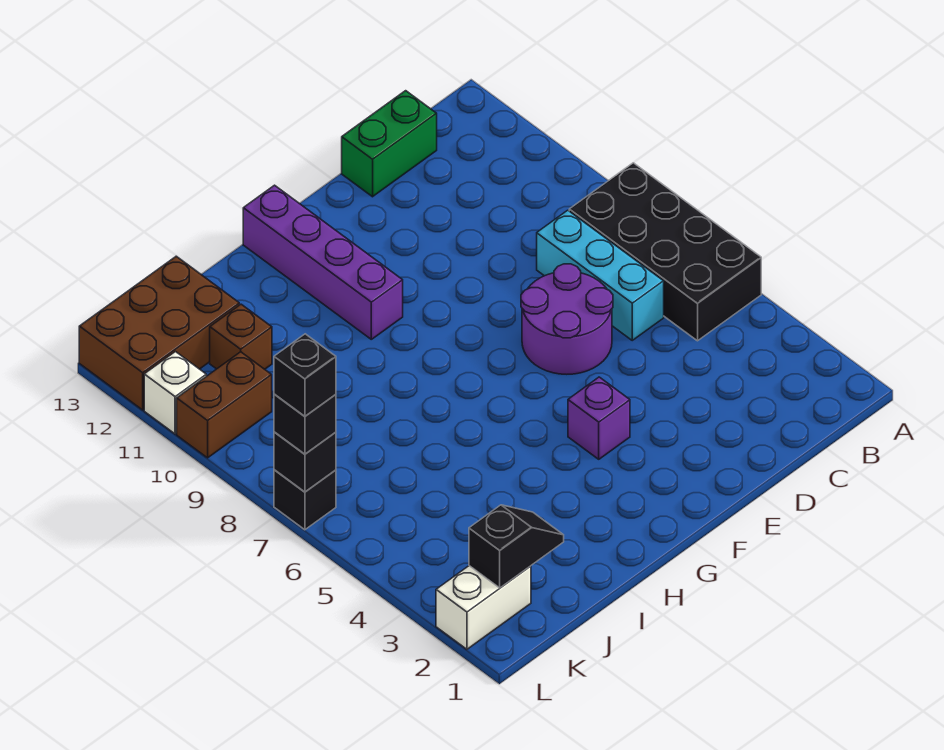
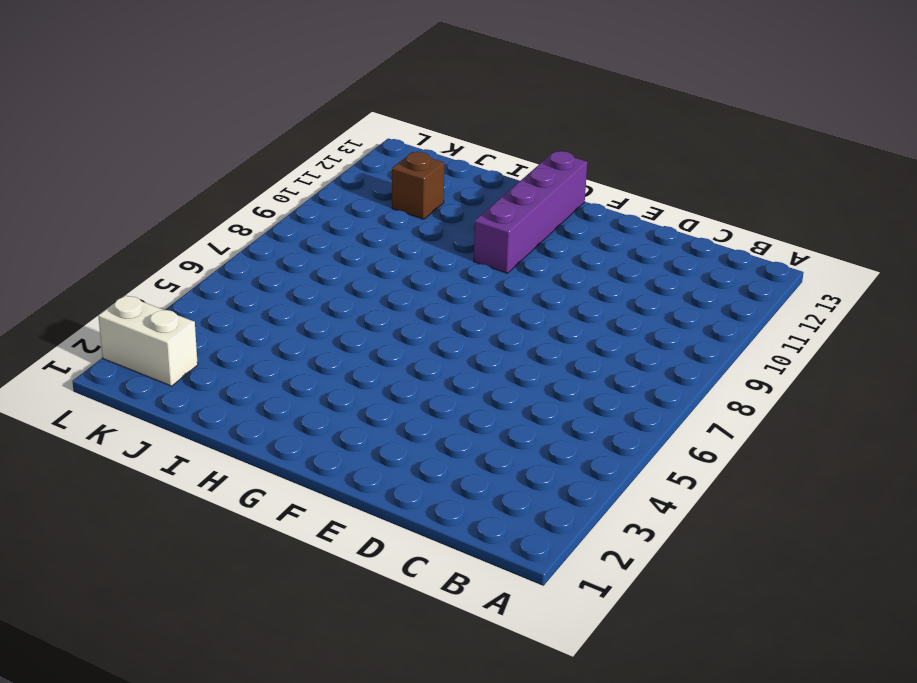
none -> black brick A5:B8 level 1
none -> cyan brick C6:C8 level 1
none -> green brick C13:D13 level 1

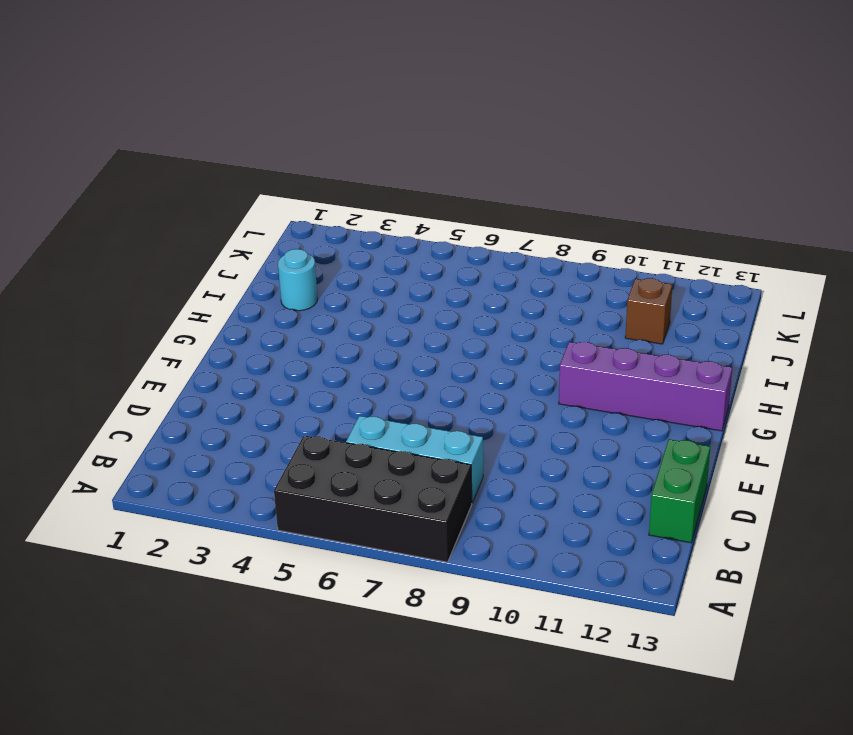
cyan round brick I2 level 1 -> none
none -> purple round brick D6:E7 level 1
none -> purple brick F4 level 1
none -> brown brick J12:L13 level 1

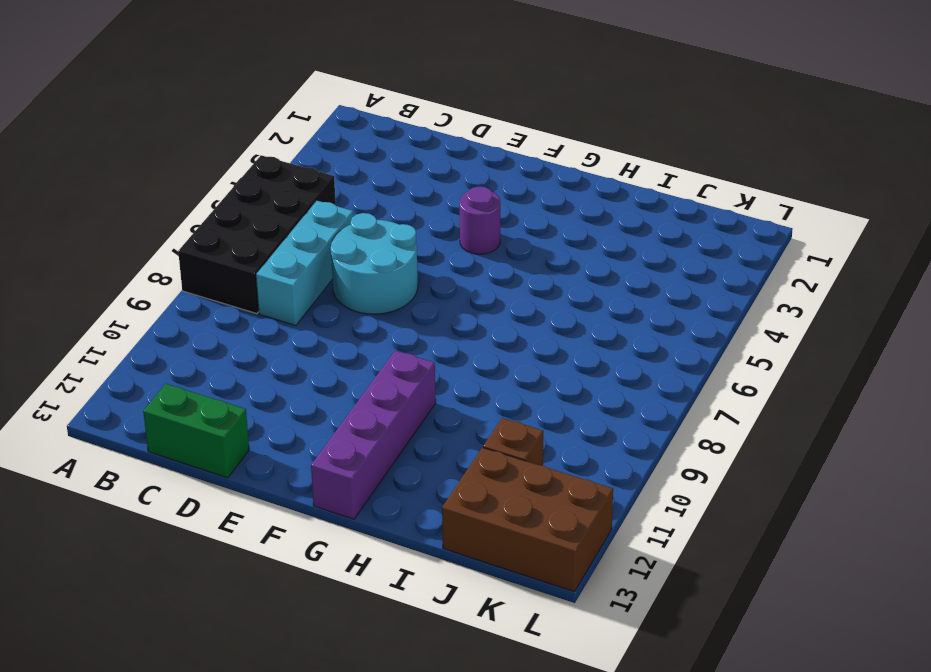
cyan round brick D6:E7 level 1 -> purple round brick D6:E7 level 1
purple round brick F4 level 1 -> purple brick F4 level 1
none -> white brick K2:L2 level 1
none -> brown brick K10:L10 level 1
none -> black brick L7 level 1

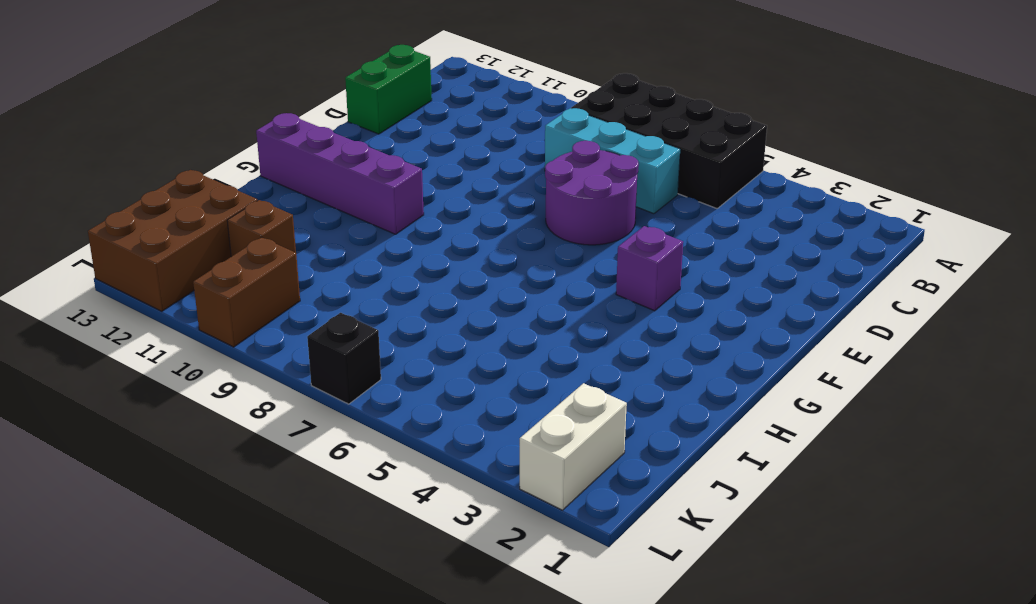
none -> white brick L11 level 1
none -> black slope J2:K2 level 2 top K
none -> black brick L7 level 2

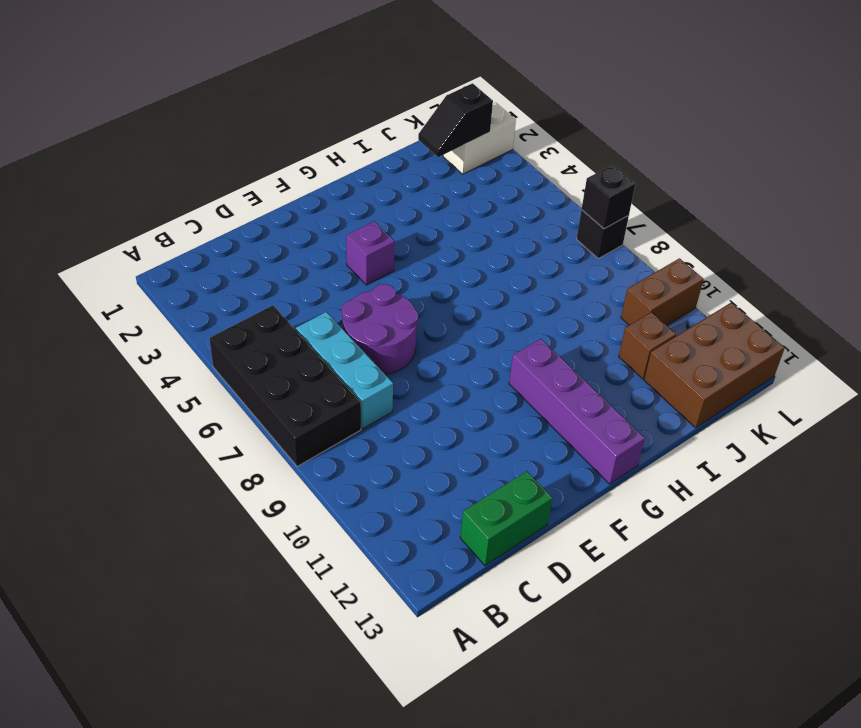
none -> white brick L11 level 1
none -> black brick L7 level 3
none -> black brick L7 level 4

